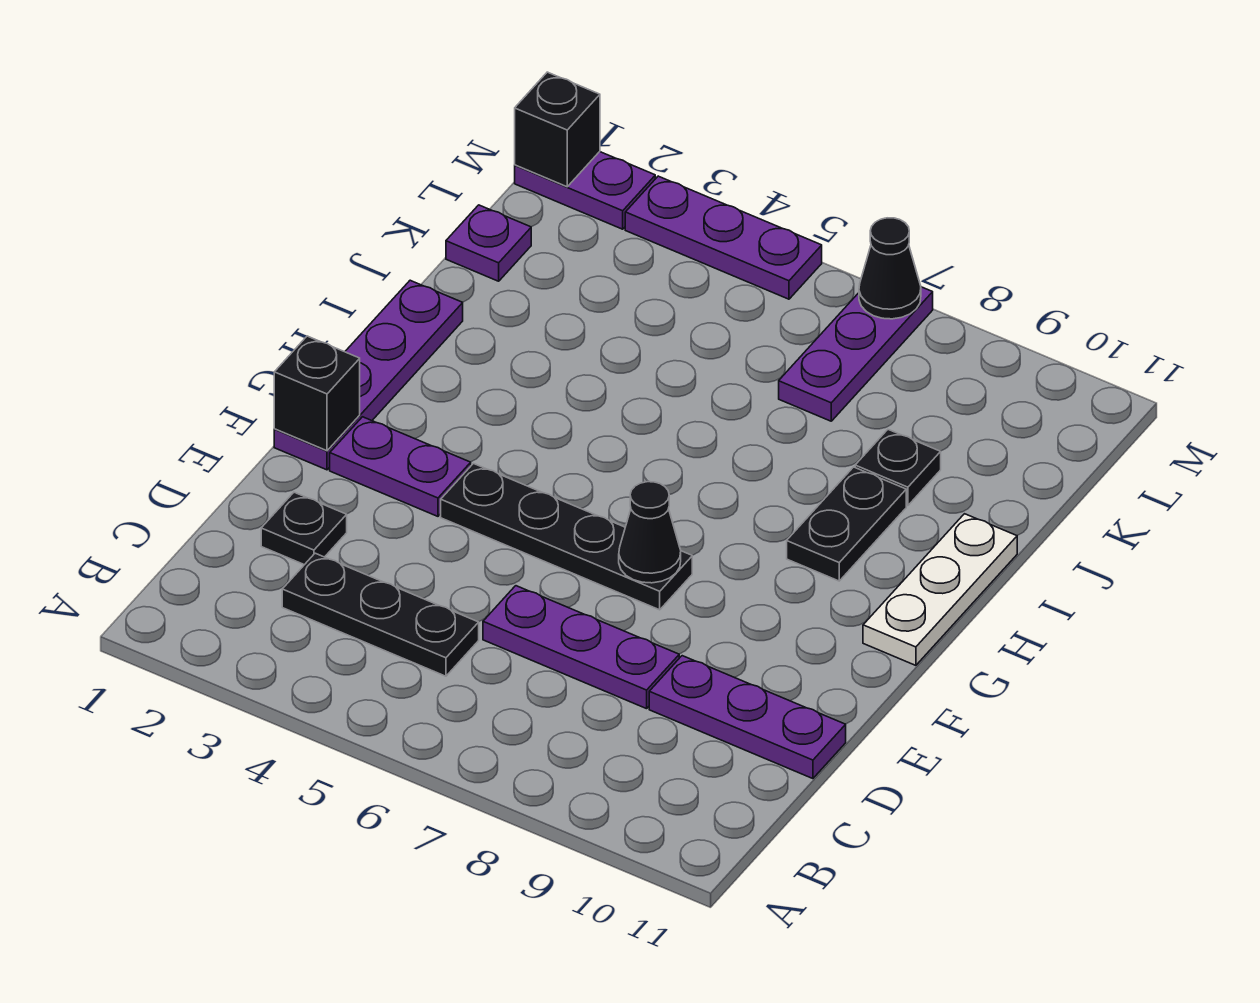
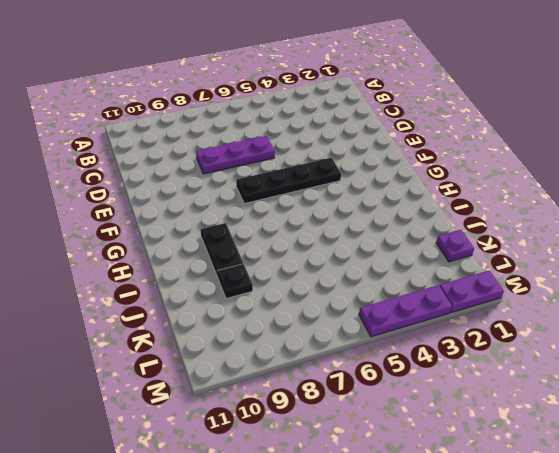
none -> black plate C3:C5 level 1
none -> black plate D2 level 1
none -> purple plate D9:D11 level 1

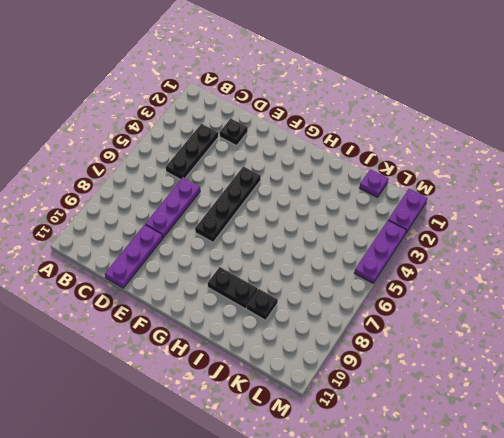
none -> purple plate F1:I1 level 1
none -> purple plate F2:F3 level 1
none -> white plate G11:I11 level 1

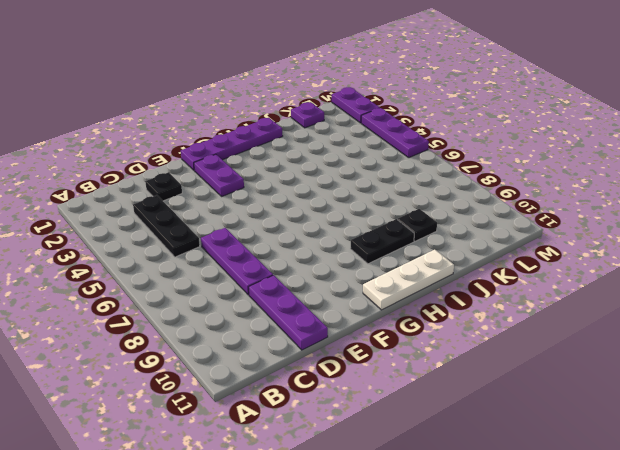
none -> black plate F4:F7 level 1
none -> purple plate K7:M7 level 1
none -> black brick F1 level 2

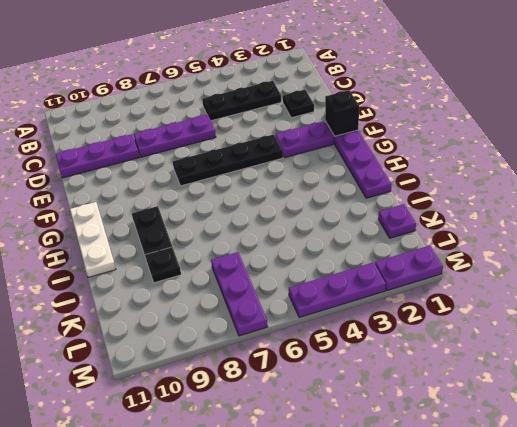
none -> black cone F7 level 2
none -> black brick M1 level 2
none -> black cone M7 level 2

